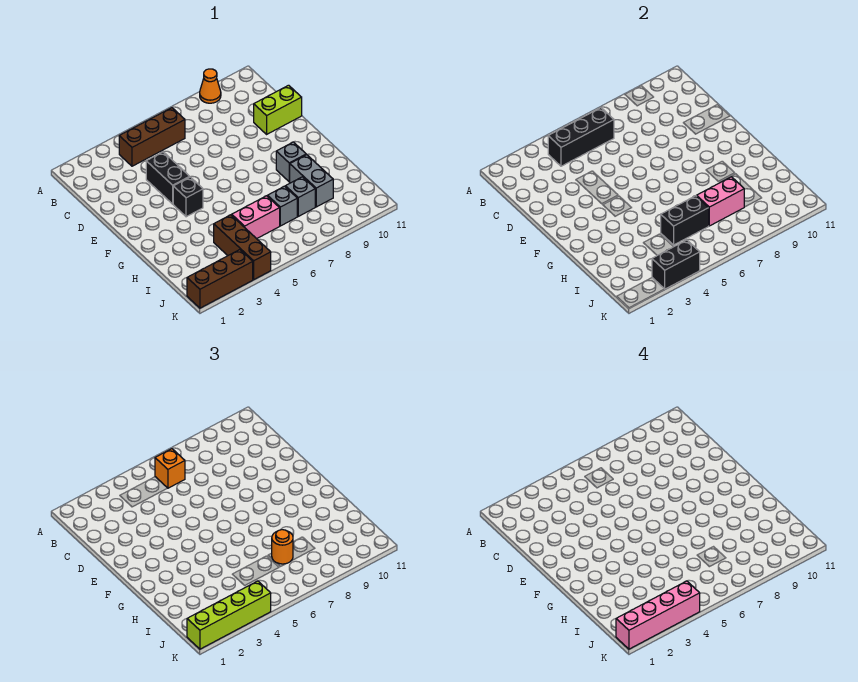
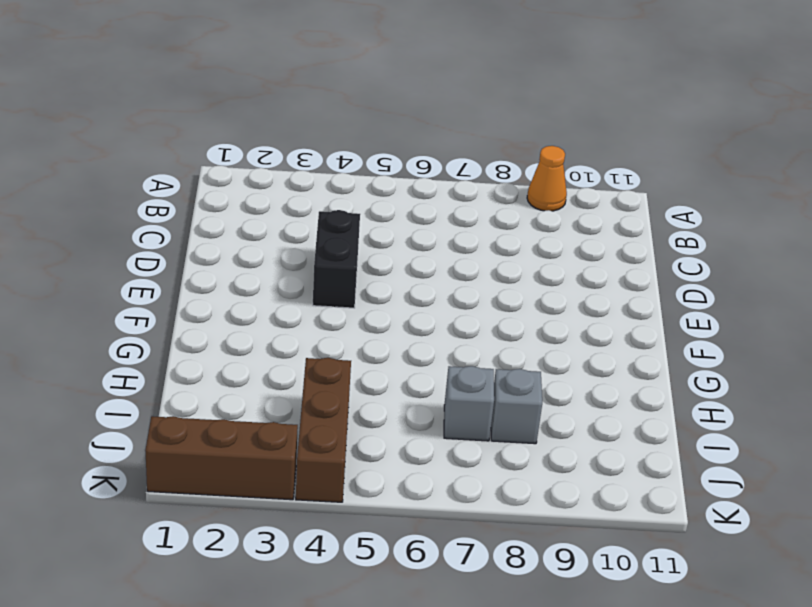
none -> brown brick B4:B6 level 1
none -> lime brick D10:D11 level 1
none -> black brick F4 level 1

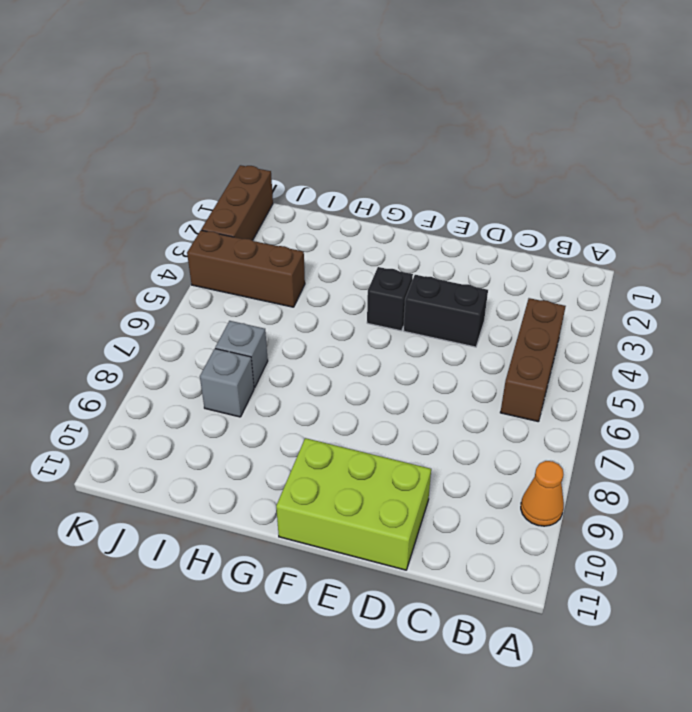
lime brick D10:F11 level 1 -> lime brick D10:D11 level 1
none -> grey brick G9 level 1
none -> grey brick H9:I9 level 1
none -> pink brick I5:I6 level 1

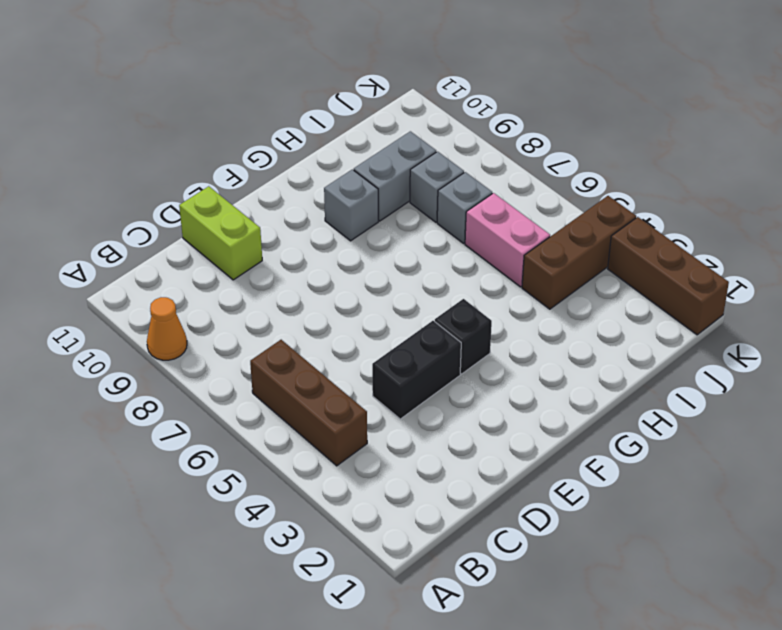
none -> black brick B4:B6 level 2
none -> black brick I5:I6 level 2
none -> pink brick I7:I8 level 2

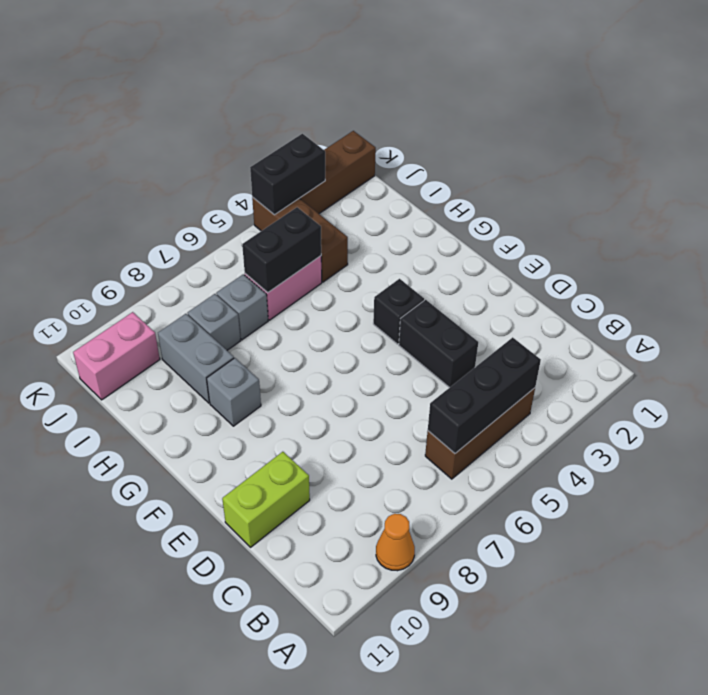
pink brick J10:J11 level 1 -> pink brick I7:I8 level 2
none -> orange brick B6 level 3
none -> orange round brick I7 level 3
none -> lime brick K1:K4 level 3

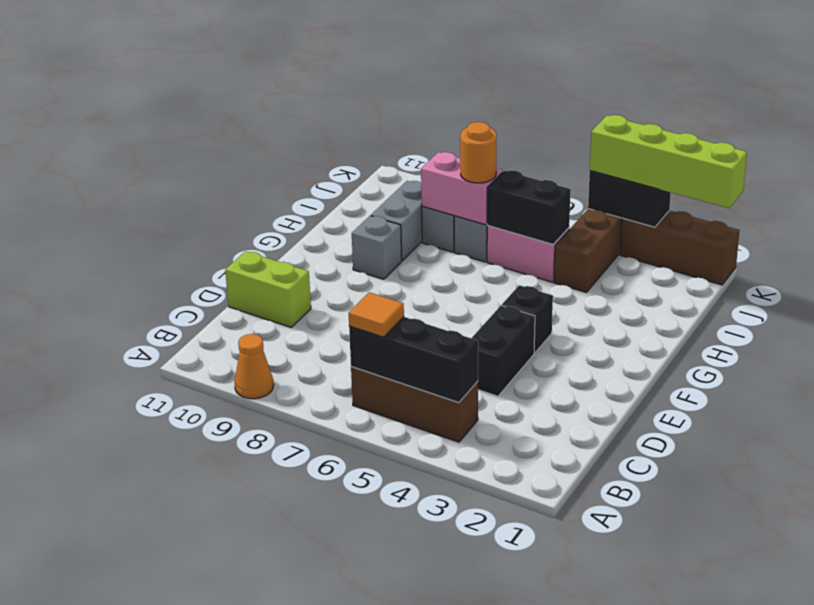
orange tile B6 level 3 -> orange brick B6 level 3
none -> pink brick K1:K4 level 4

